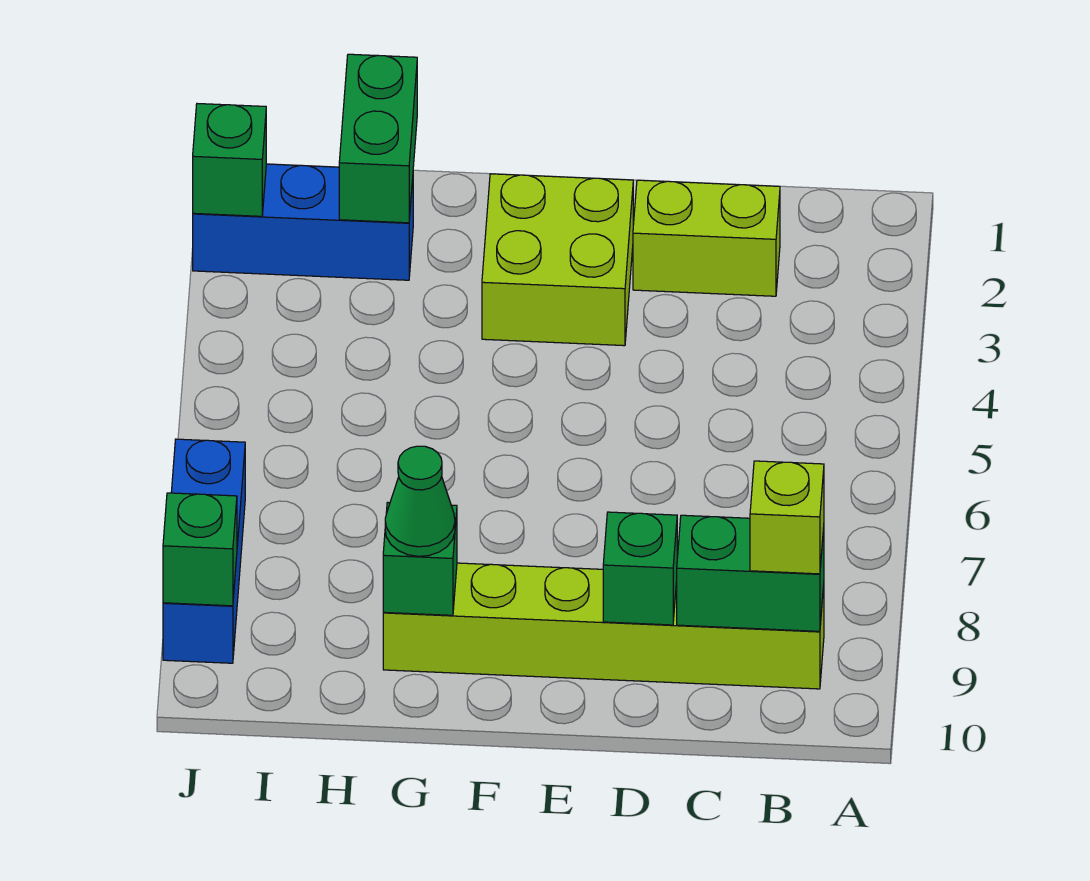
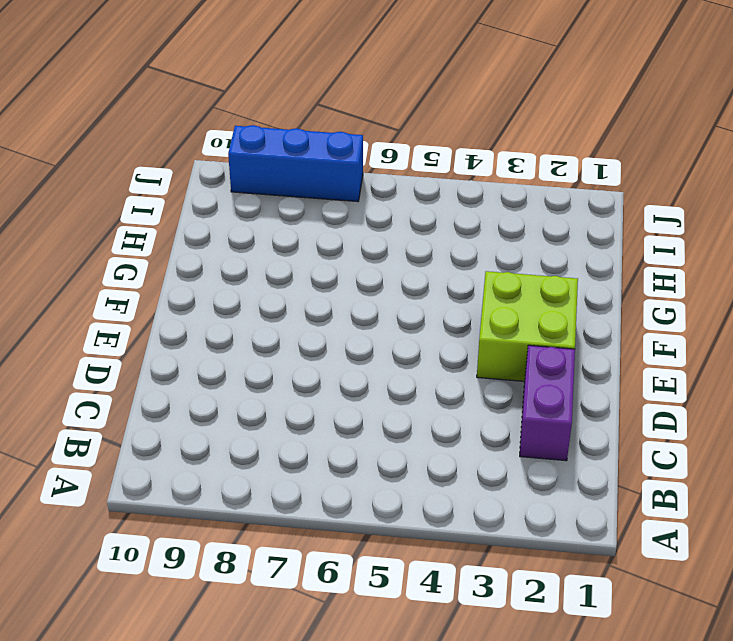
purple brick C2:D2 level 1 -> lime brick C2:D2 level 1
none -> lime brick B9:G9 level 1
none -> blue brick H2:J2 level 1
none -> green brick B9:C9 level 2

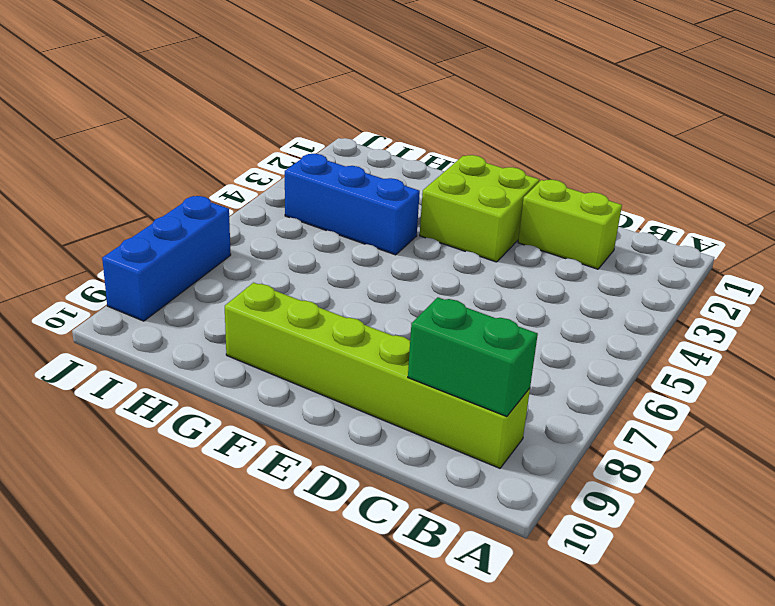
blue brick G4:I4 level 1 -> blue brick H2:J2 level 1
none -> green brick D9 level 2
none -> green brick G9 level 2
none -> green brick H1:H2 level 2

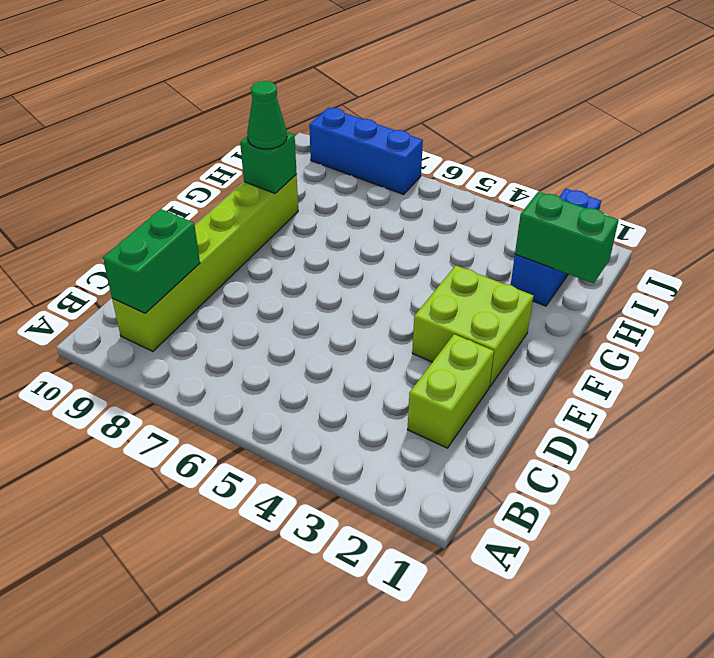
none -> green brick D9 level 2
none -> green brick J2 level 2
none -> green brick J9 level 2

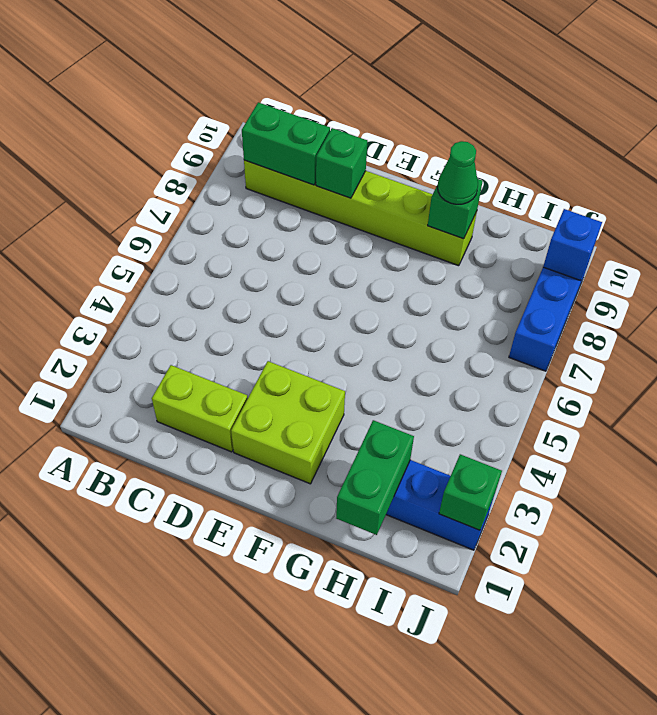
blue brick J9 level 2 -> green brick J9 level 2
none -> lime brick B9 level 3

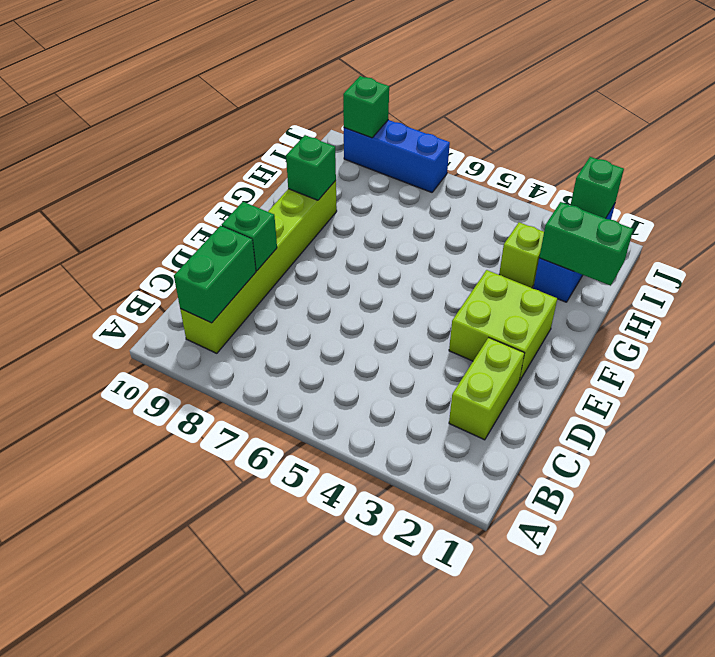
lime brick H3 level 1 -> lime brick B9 level 3
none -> green cone G9 level 3

